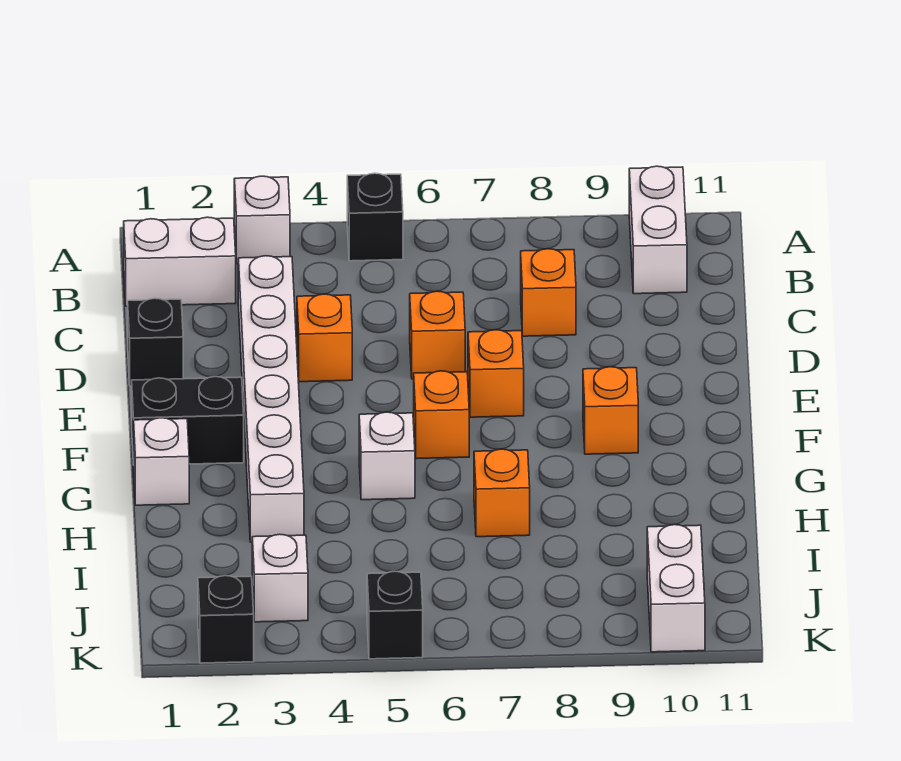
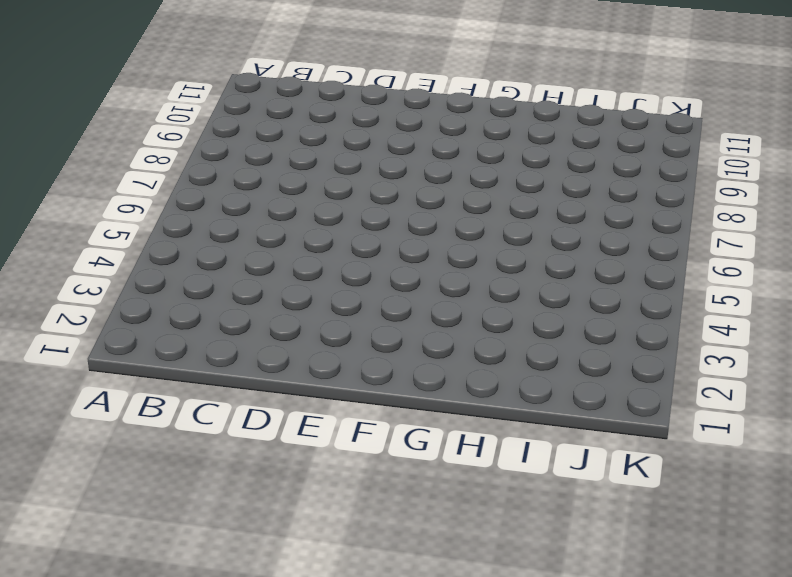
none -> white brick A3 level 1
none -> black brick A5 level 1
none -> white brick A10:B10 level 1

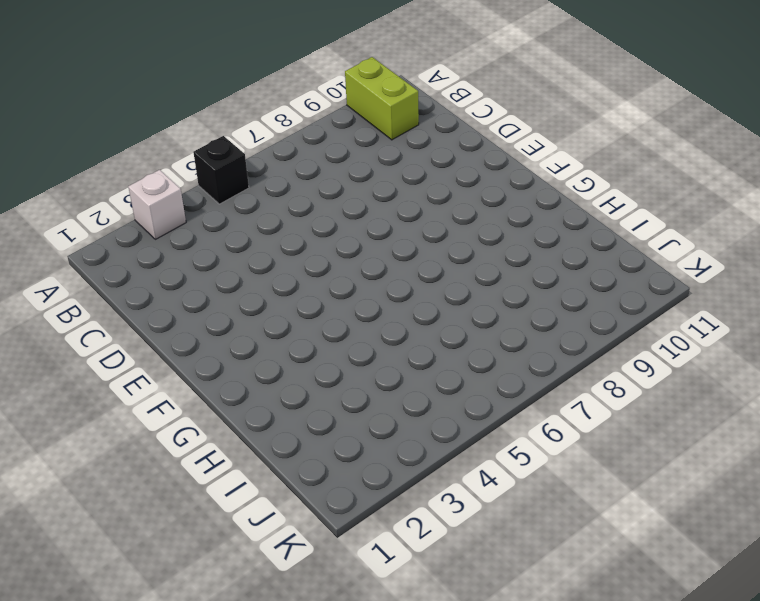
lime brick A10:B10 level 1 -> white brick A10:B10 level 1
none -> white brick B1:B2 level 1
none -> white brick C3:H3 level 1
none -> orange brick C8 level 1

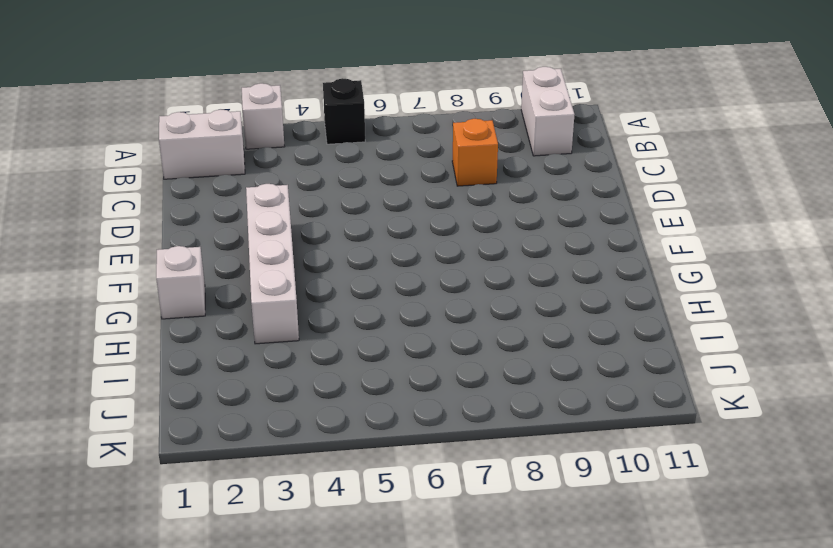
white brick E3:H3 level 1 -> white brick C3:H3 level 1
none -> black brick D1 level 1
none -> orange brick D4 level 1
none -> orange brick D6 level 1

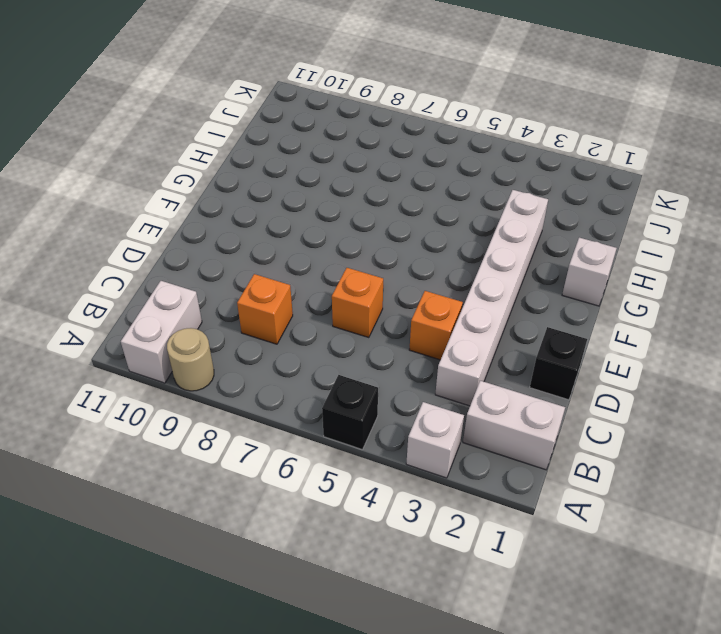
tan round brick A9 level 1 -> none
none -> orange brick E7 level 1
none -> black brick F1:F2 level 1
none -> orange brick F6 level 1

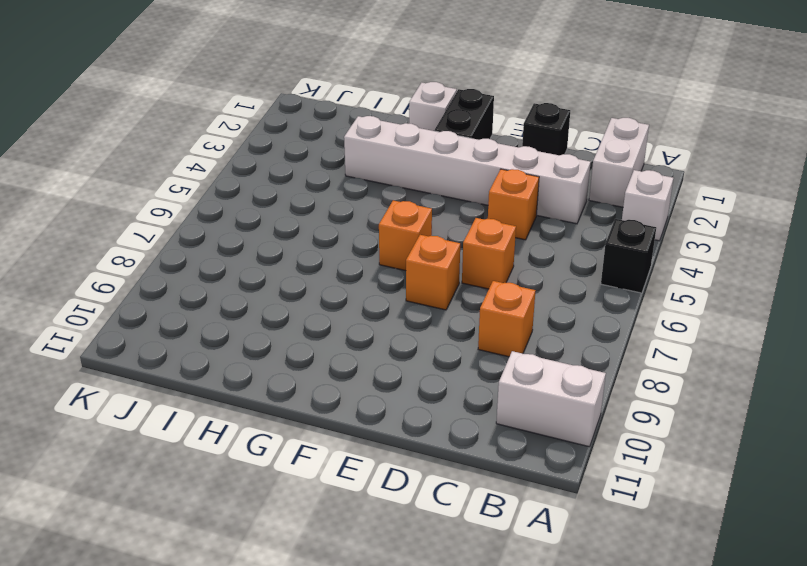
none -> orange brick F9 level 1
none -> white brick G5 level 1
none -> orange brick H7 level 1

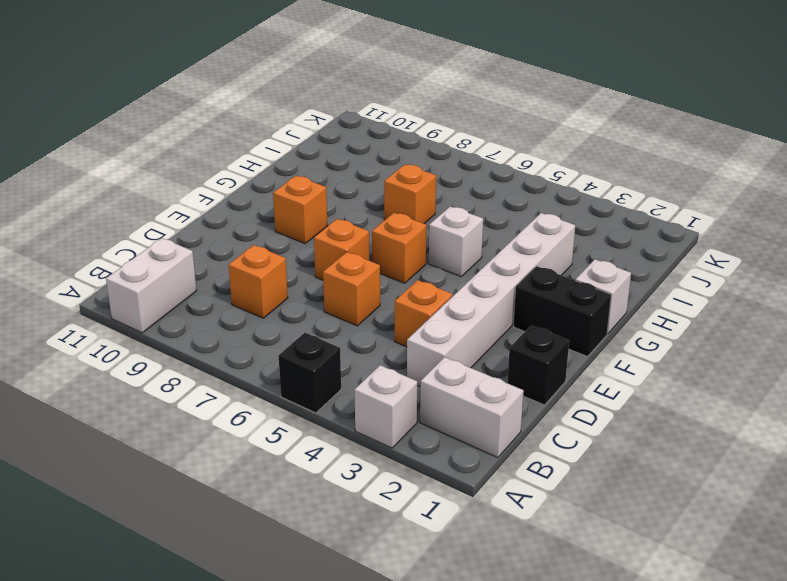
none -> white brick J3 level 1
none -> white brick J10:K10 level 1
none -> black brick K2 level 1

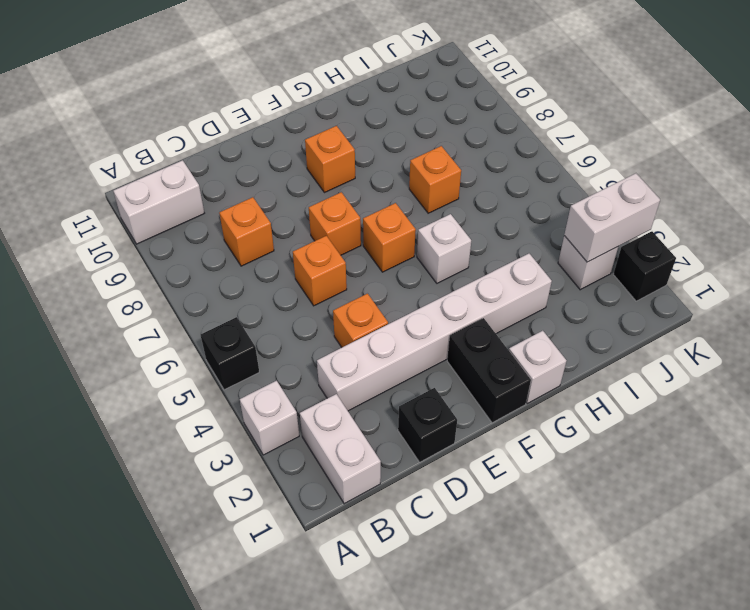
white brick J3:K3 level 2 -> white brick J10:K10 level 1
none -> black brick K5 level 1

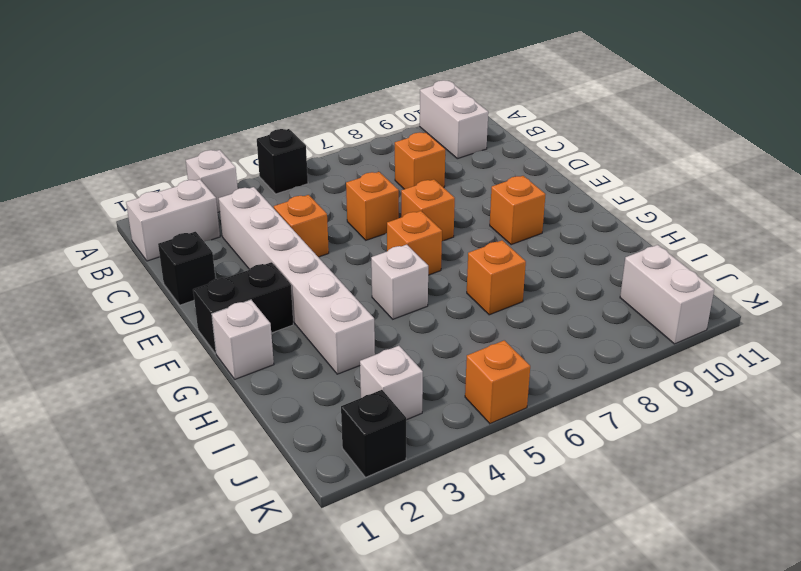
orange brick K5 level 1 -> black brick K5 level 1

